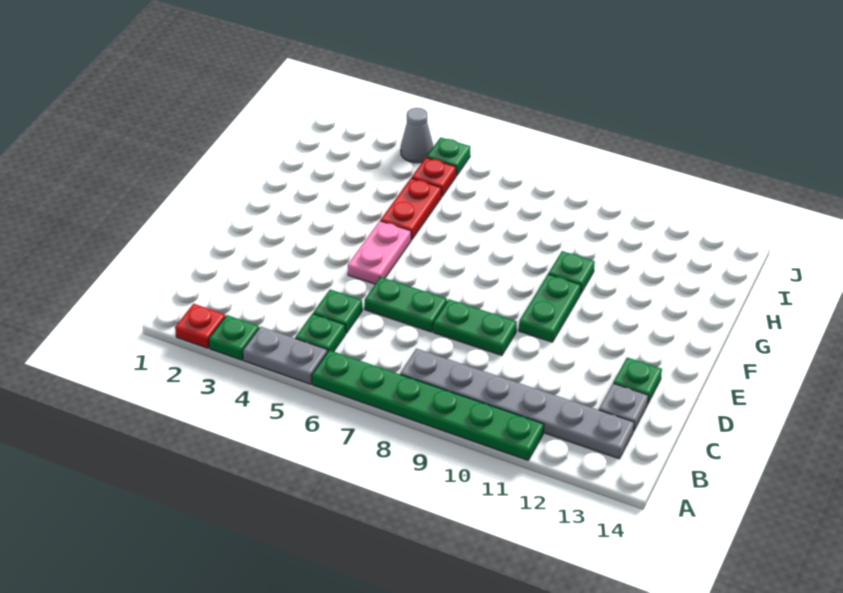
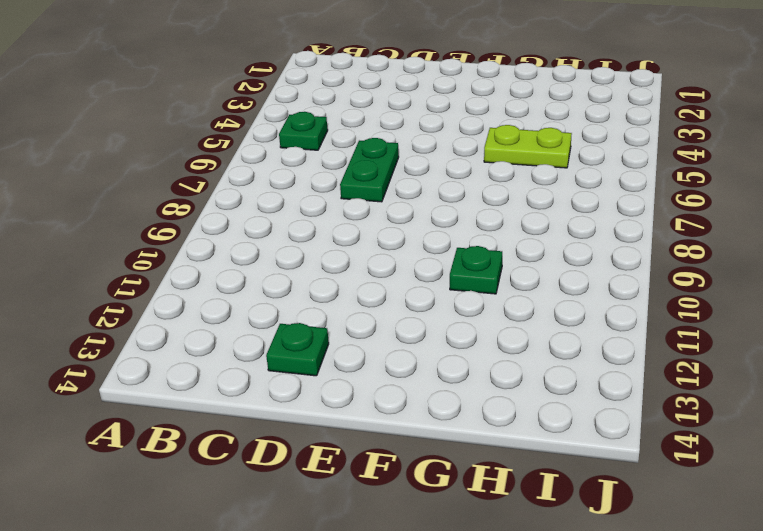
lime plate G5:H5 level 1 -> red plate G5:H5 level 1
none -> red plate A2 level 1
none -> green plate A3 level 1
none -> grey plate A4:A5 level 1

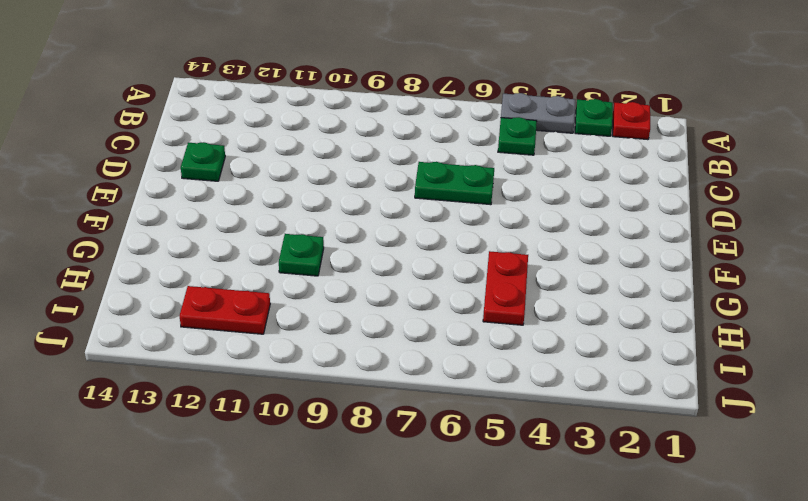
red plate I11:I12 level 1 -> none
none -> green plate A6:A11 level 1
none -> grey plate B8:B13 level 1
none -> green plate C5 level 1

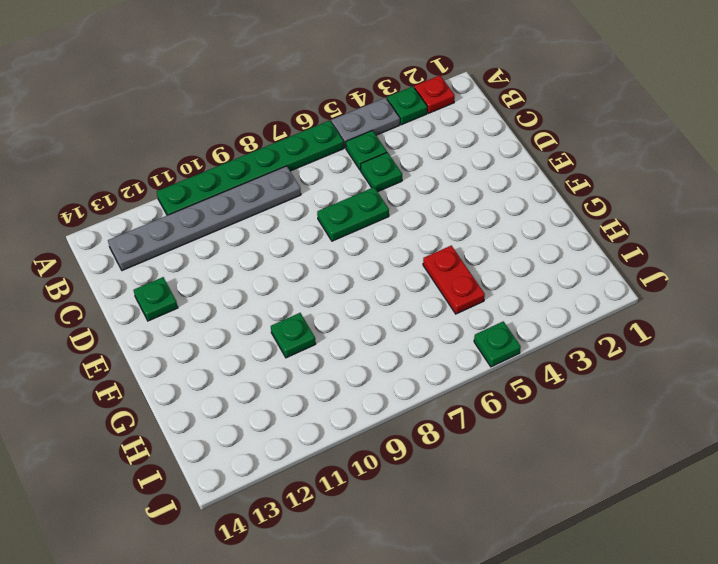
none -> grey plate C13 level 1
none -> green plate D8:D9 level 1
none -> pink plate E5:F5 level 1

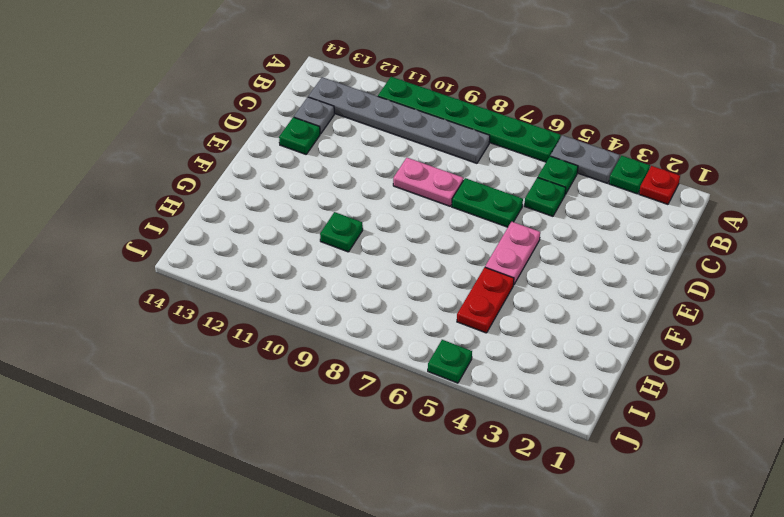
pink plate D8:D9 level 1 -> green plate D8:D9 level 1
none -> green plate E10:F10 level 1
none -> red plate I5 level 1
none -> grey cone J4 level 1

